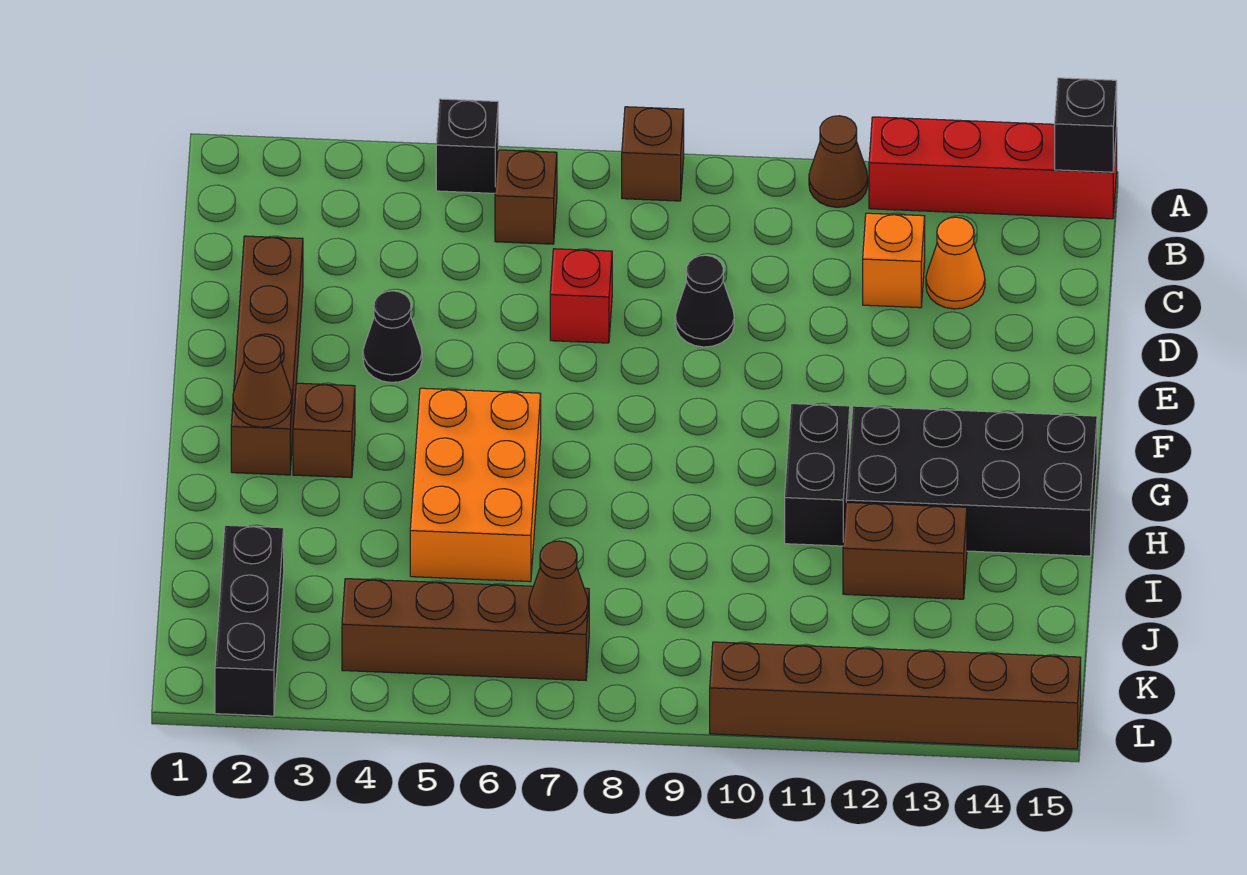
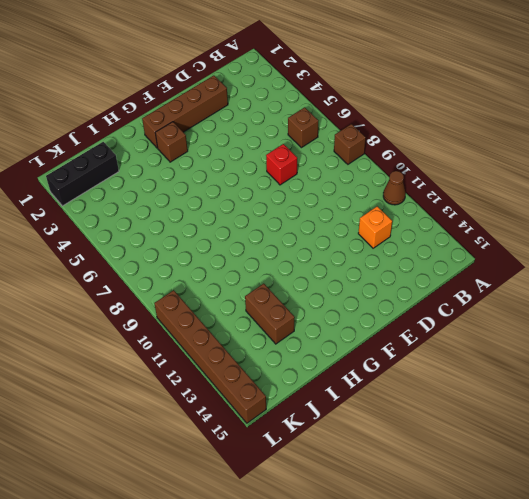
none -> black brick A5 level 1
none -> red brick A12:A15 level 1
none -> orange cone C13 level 1

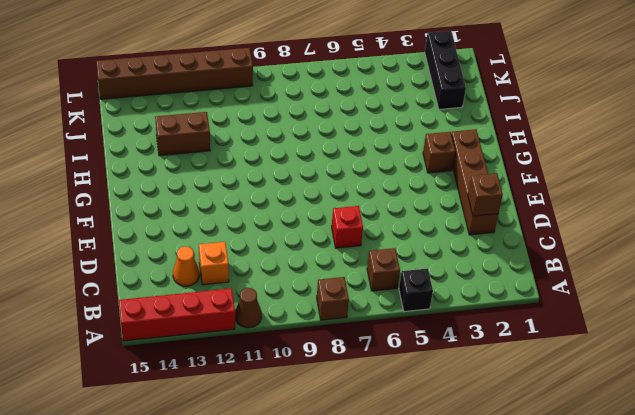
brown brick D2 level 2 -> none
none -> black cone D9 level 1
none -> black cone E4 level 1
none -> orange brick G5:I6 level 1

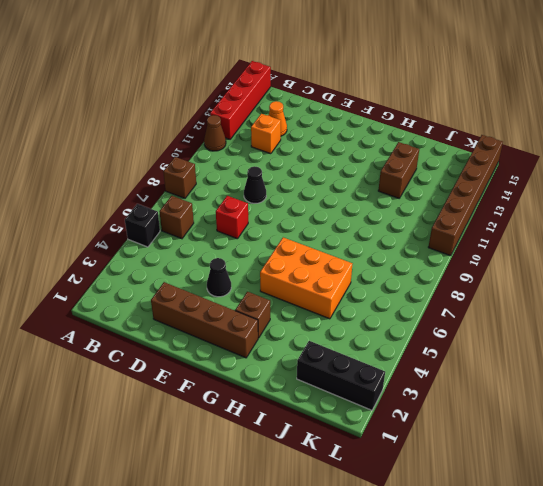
none -> black brick G11:H11 level 1
none -> black brick G12:H15 level 1
none -> brown brick K4:K7 level 1

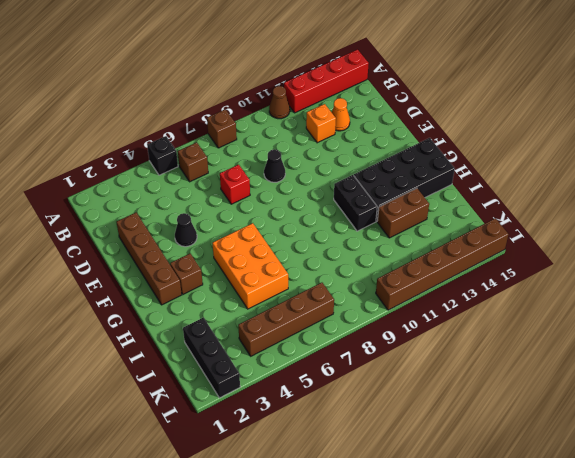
none -> black brick A15 level 2
none -> brown cone G2 level 2
none -> brown cone K7 level 2

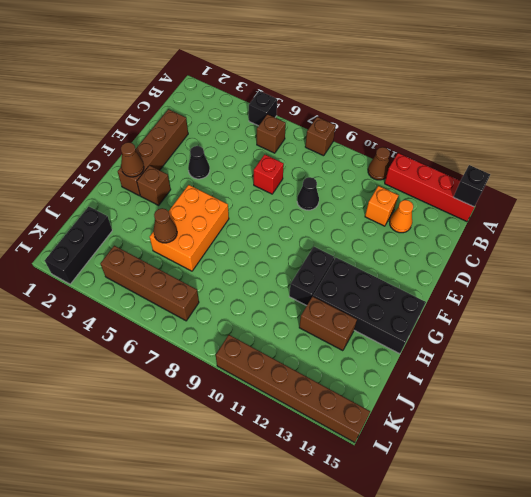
brown cone I5 level 2 -> brown cone K7 level 2

